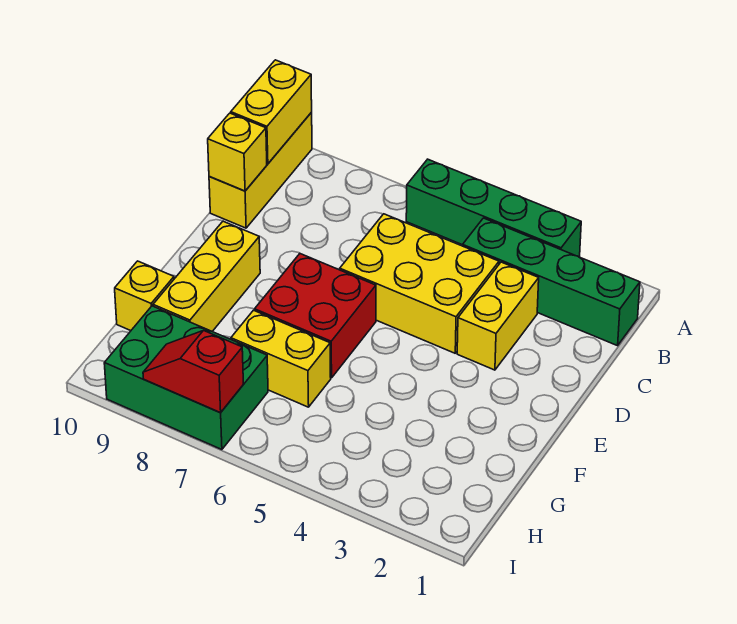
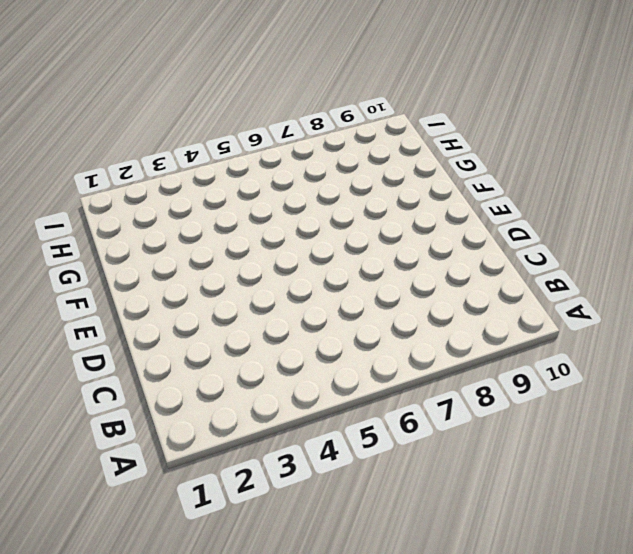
none -> green brick A3:A6 level 1
none -> yellow brick A10:C10 level 1
none -> green brick B1:B4 level 1

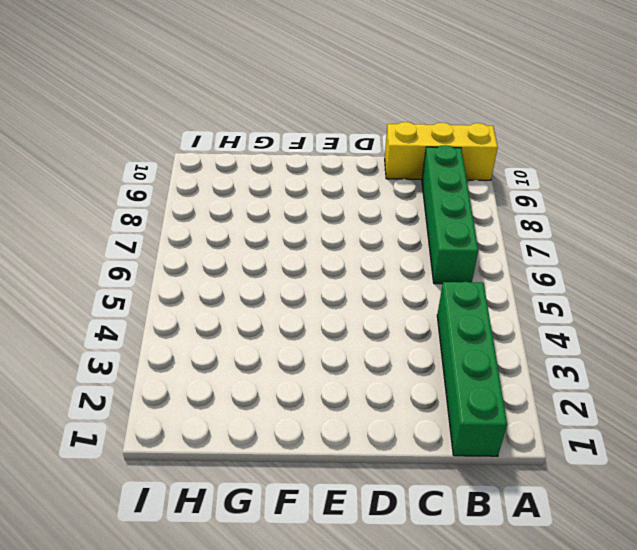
green brick B6:B9 level 1 -> green brick A3:A6 level 1
none -> yellow brick C3:D3 level 1
none -> yellow brick C4:D6 level 1
none -> red brick E6:F7 level 1

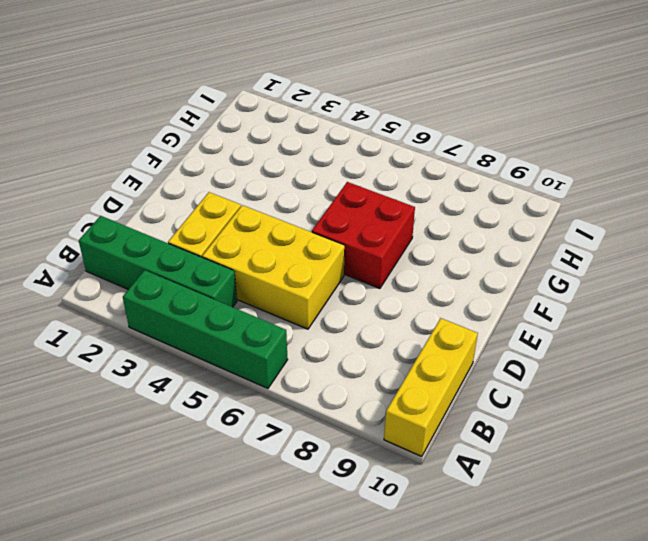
none -> yellow brick E9:G9 level 1
none -> yellow brick G6:G7 level 1
none -> yellow brick G10 level 1

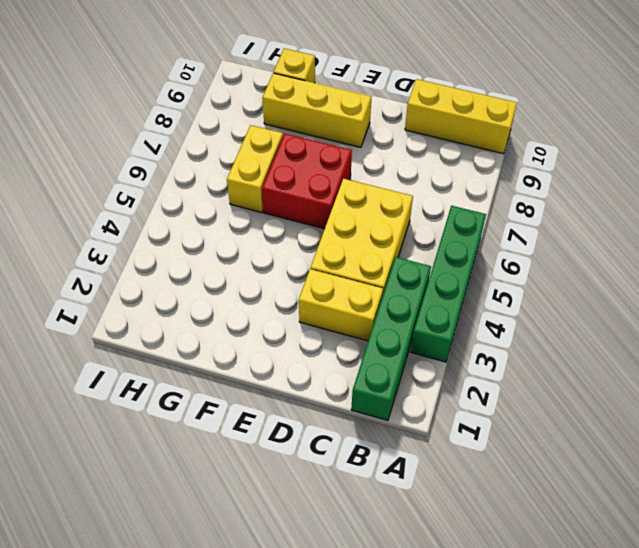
none -> green brick H7:I9 level 1
none -> yellow brick A10:B10 level 2
none -> yellow brick C10 level 2

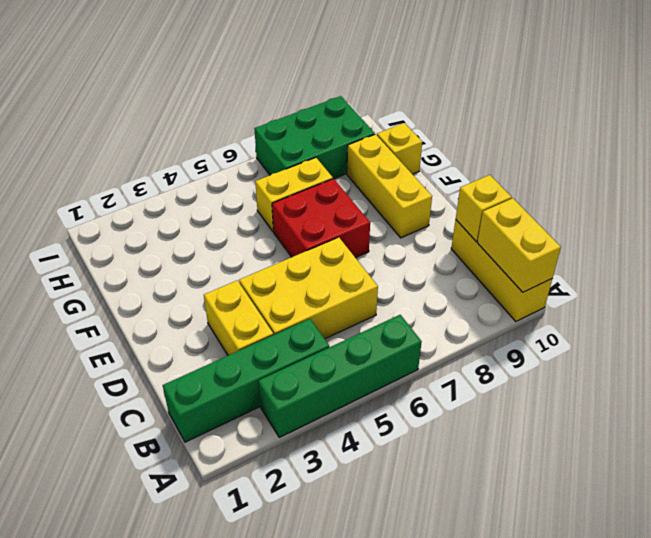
none -> red slope I7:I8 level 2 top 7

